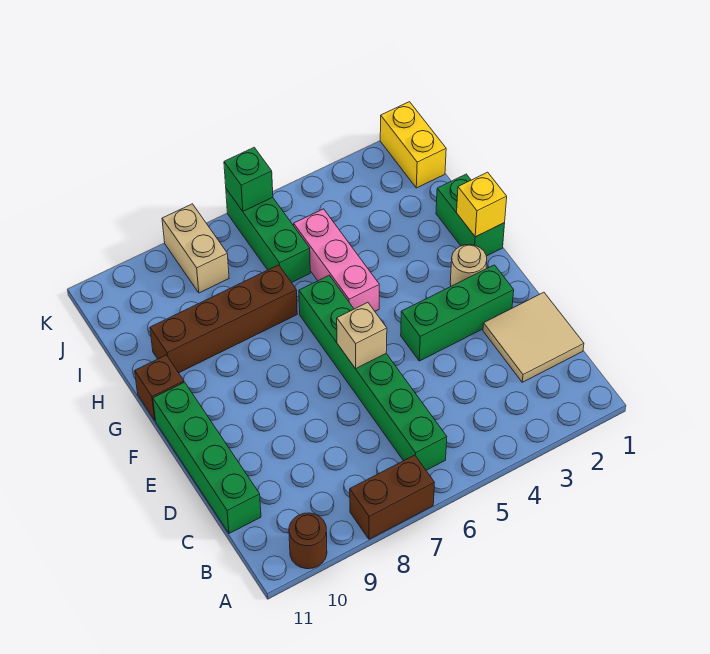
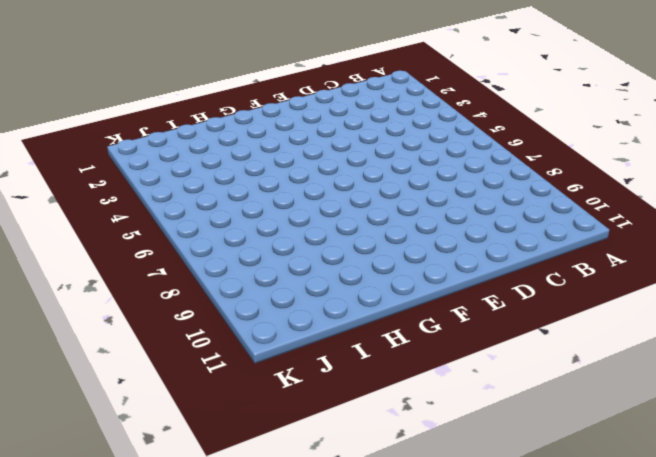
none -> brown brick A7:A8 level 1
none -> brown round brick A10 level 1
none -> green brick B6:G6 level 1

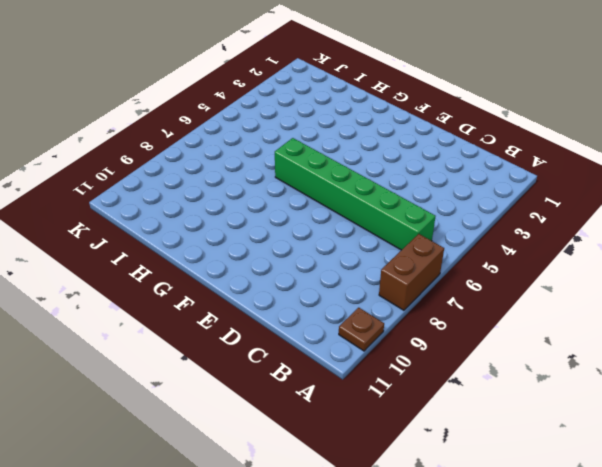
brown plate A10 level 1 -> brown round brick A10 level 1
none -> tan tile C1:D2 level 1
none -> green brick C11:F11 level 1
none -> green brick E2:E4 level 1

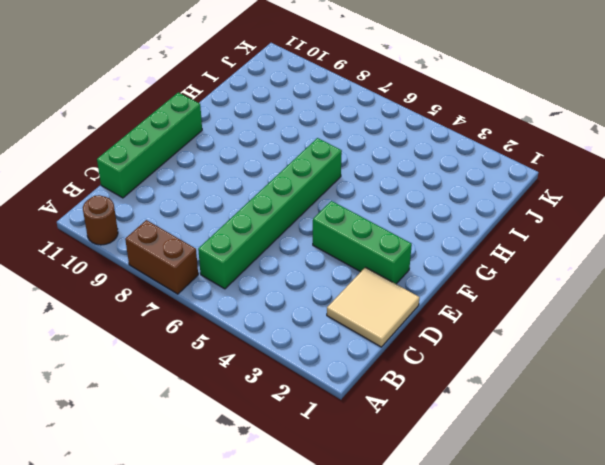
none -> tan round brick F2 level 1
none -> green brick G1:H1 level 1
none -> pink brick G5:I5 level 1

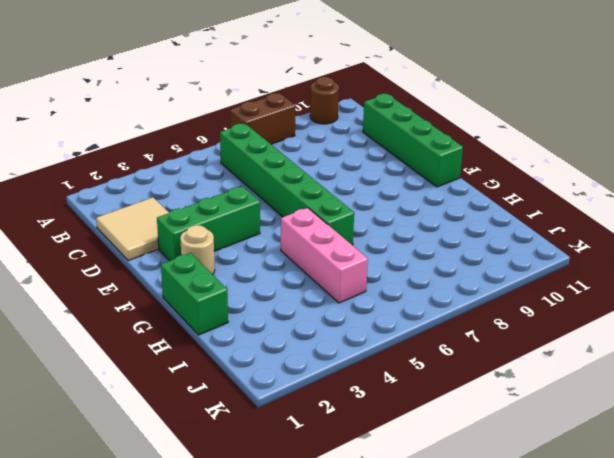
none -> brown brick G11 level 1
none -> brown brick H7:H10 level 1
none -> green brick I6:K6 level 1

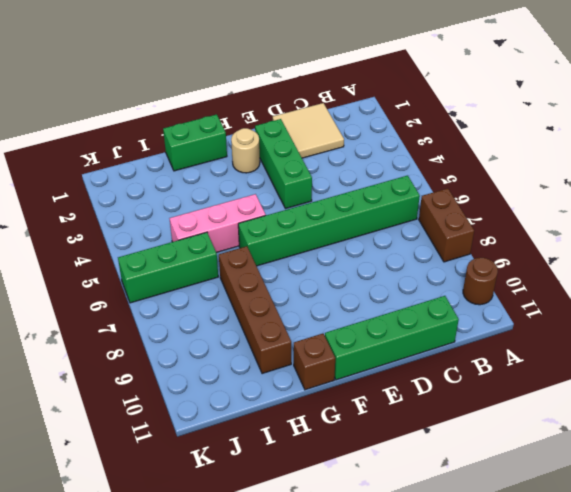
none -> yellow brick J1:K1 level 1
none -> tan brick J8:K8 level 1
none -> tan brick E6 level 2

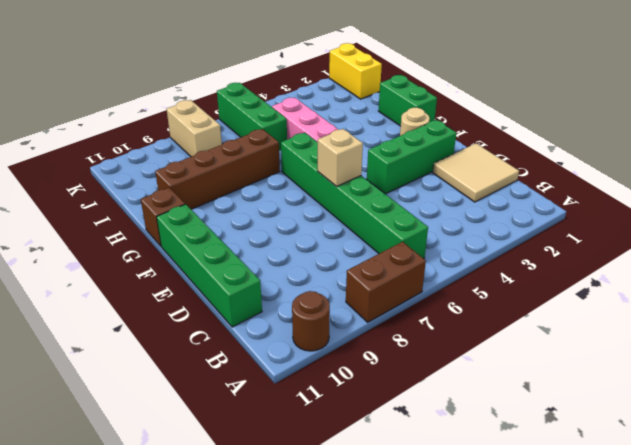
none -> yellow brick G1 level 2
none -> green brick K6 level 2

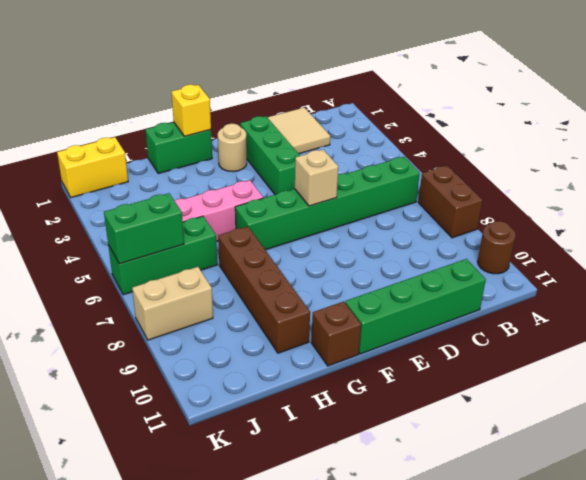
green brick J6:K6 level 2 -> green brick K6 level 2

